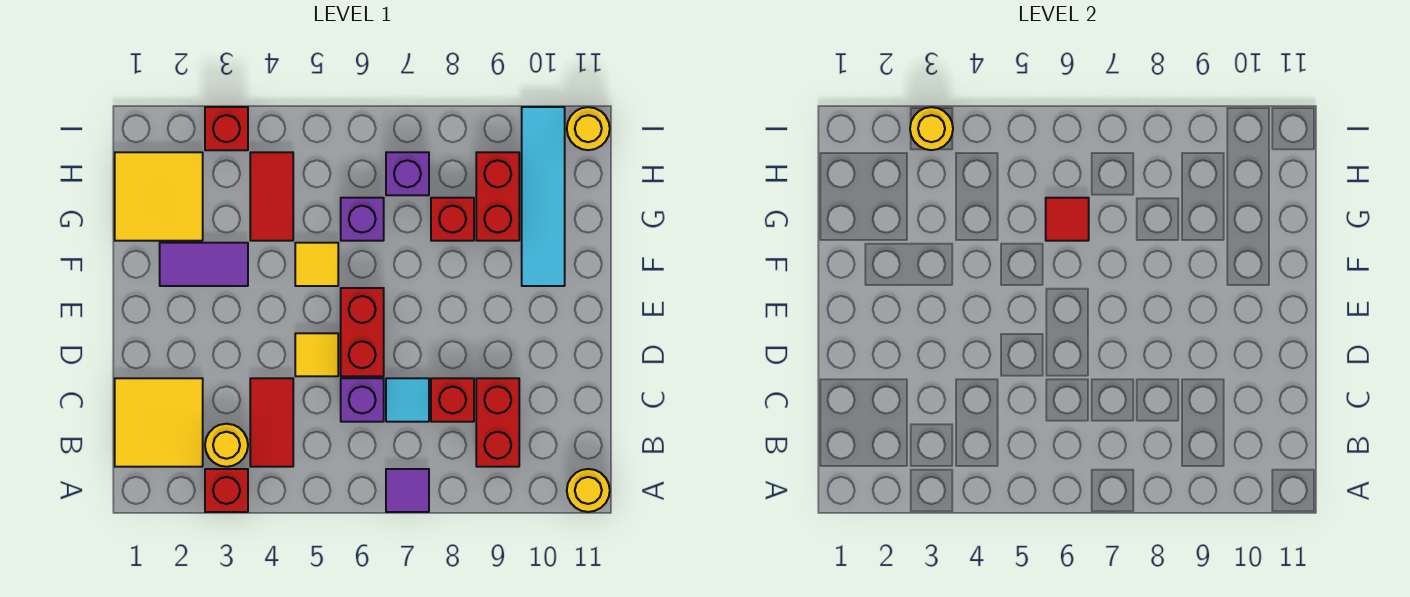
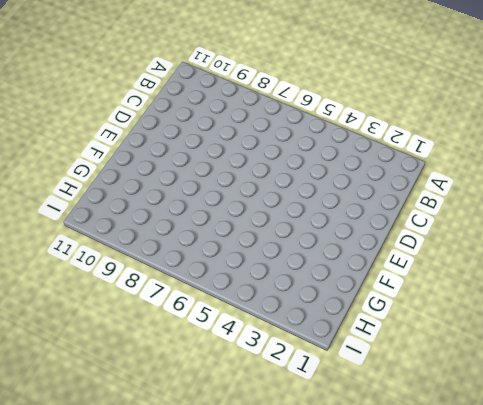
none -> red brick A3 level 1
none -> purple tile A7 level 1
none -> yellow round brick A11 level 1

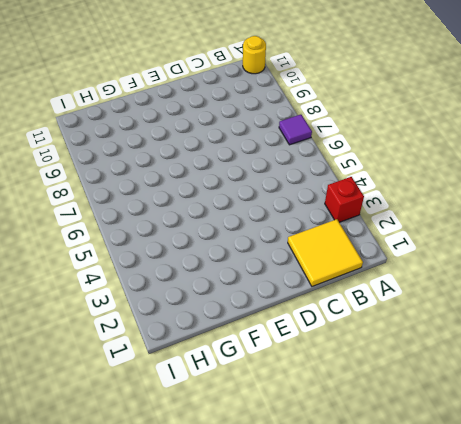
none -> yellow round brick B3 level 1
none -> red tile B4:C4 level 1
none -> red brick B9:C9 level 1

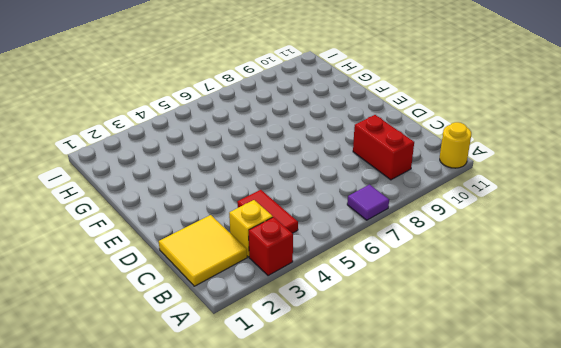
yellow brick B3 level 1 -> yellow round brick B3 level 1
none -> purple brick C6 level 1
none -> cyan tile C7 level 1
none -> red brick C8 level 1

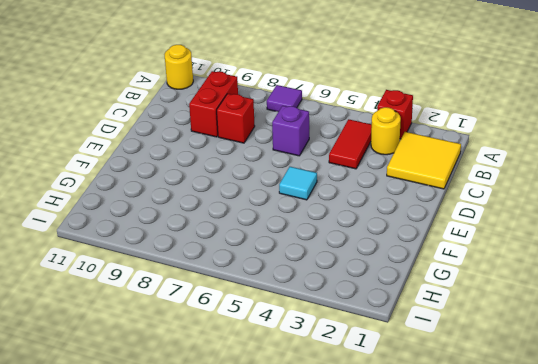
cyan tile E5 level 1 -> cyan tile C7 level 1
none -> yellow tile D5 level 1
none -> red brick D6:E6 level 1
none -> purple tile F2:F3 level 1

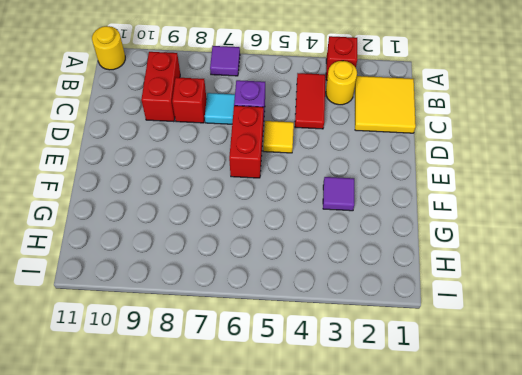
purple tile F3 level 1 -> purple tile F2:F3 level 1
none -> yellow tile F5 level 1
none -> cyan tile F10:I10 level 1
none -> yellow tile G1:H2 level 1

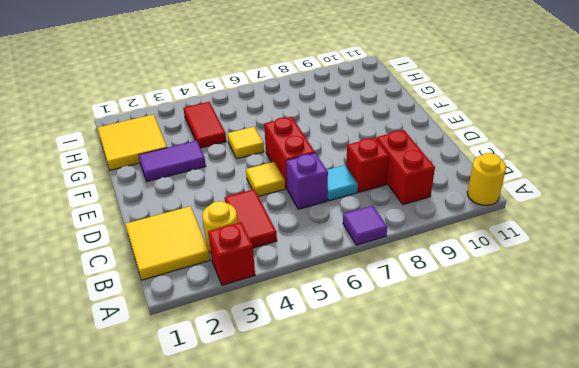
none -> cyan tile F10:I10 level 1
none -> purple brick G6 level 1
none -> red brick G8 level 1

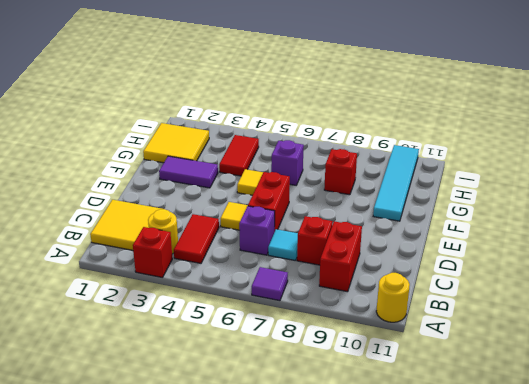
none -> red brick G9:H9 level 1
none -> purple brick H7 level 1
none -> red brick I3 level 1

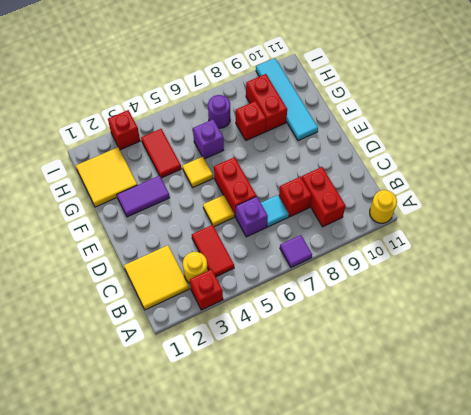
purple round brick H7 level 1 -> purple brick H7 level 1
none -> yellow round brick I11 level 1
none -> red tile G6 level 2
none -> yellow round brick I3 level 2

